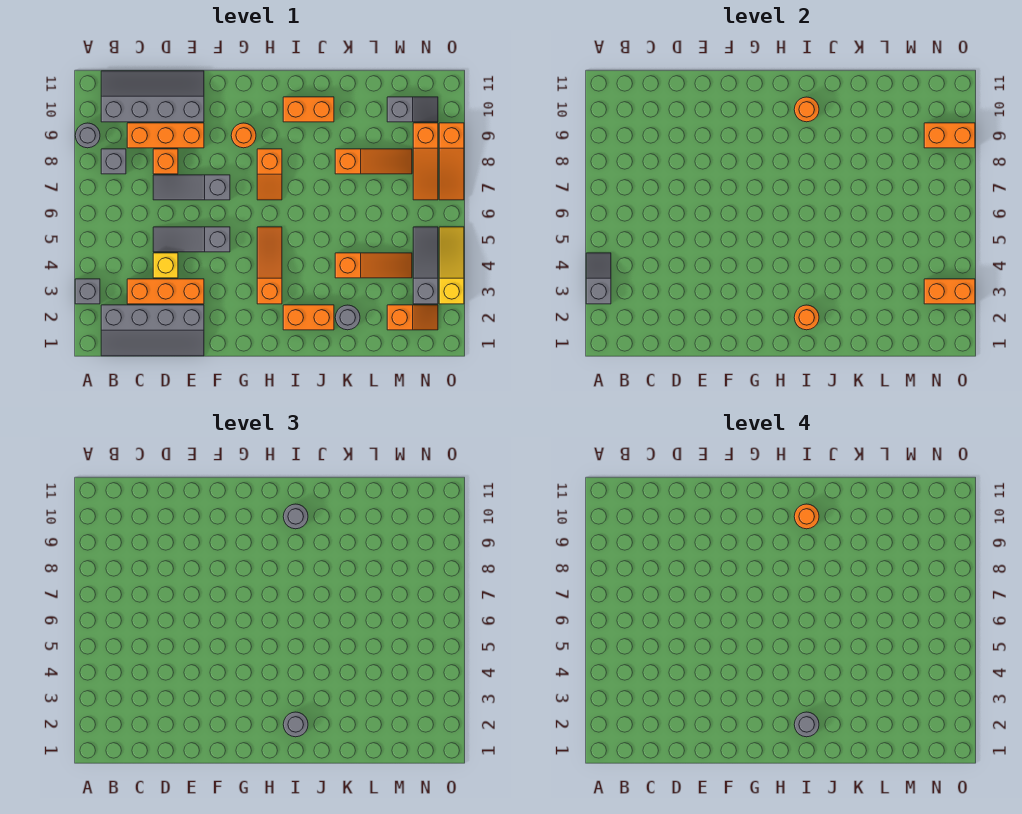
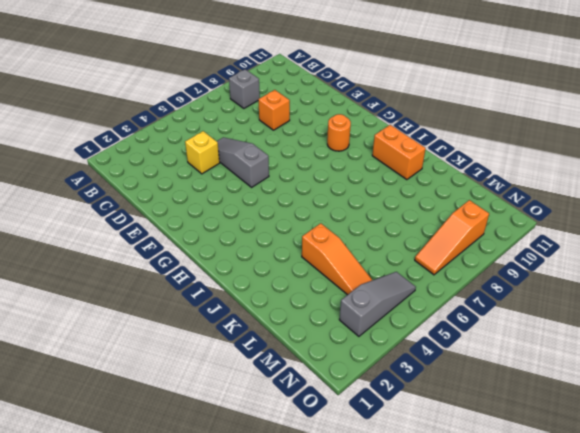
none -> grey brick A3 level 1
none -> grey round brick A9 level 1
none -> grey slope B1:E2 level 1 top 2
none -> grey slope B10:E11 level 1 top 10

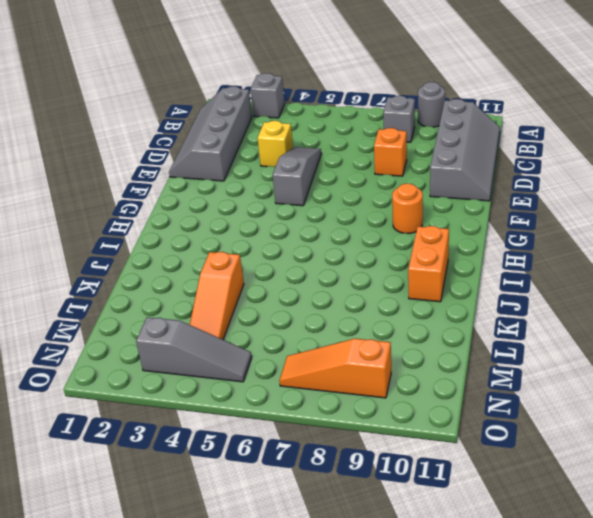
none -> orange brick C3:E3 level 1
none -> orange brick C9:E9 level 1
none -> grey slope D7:F7 level 1 top F
none -> orange slope H3:H5 level 1 top 3

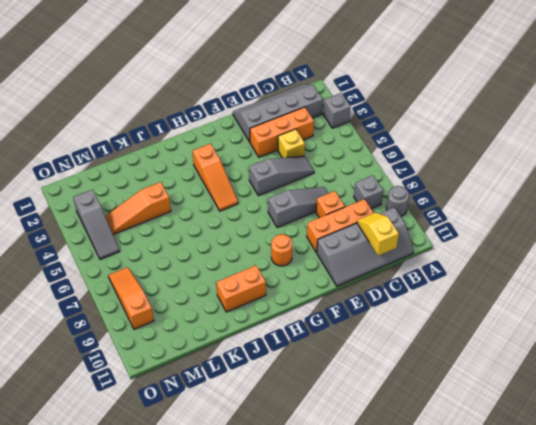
yellow slope C10:C11 level 2 top 11 -> none
none -> orange slope H7:H8 level 1 top 8
none -> orange brick I2:J2 level 1
none -> grey round brick K2 level 1
none -> orange slope K8:M8 level 1 top K

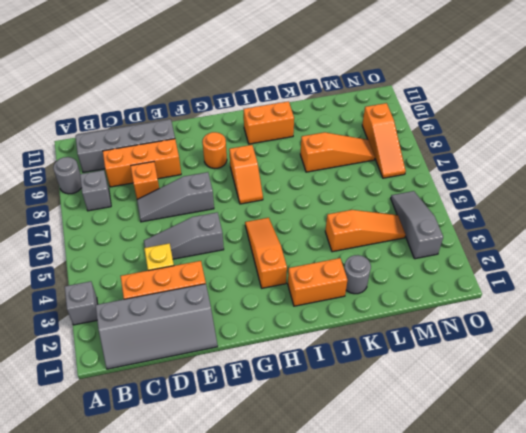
none -> orange slope M2:N2 level 1 top M
none -> grey slope M10:N10 level 1 top M
none -> yellow slope O3:O5 level 1 top 3
none -> orange slope O7:O9 level 1 top 9

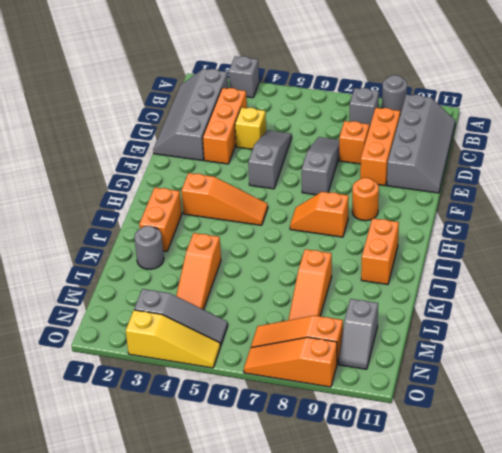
none -> orange slope M2:N2 level 1 top M
none -> grey slope A3:A4 level 2 top 3
none -> orange round brick I2 level 2
none -> orange round brick I10 level 2

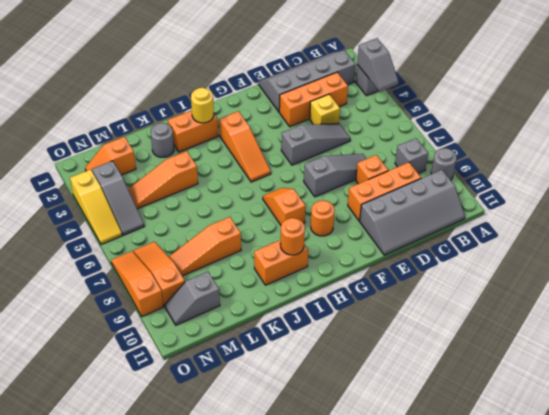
yellow round brick I2 level 2 -> orange round brick I2 level 2
none -> orange brick N3:O3 level 2
none -> orange brick N9:O9 level 2
none -> grey round brick I2 level 3
none -> grey round brick I10 level 3

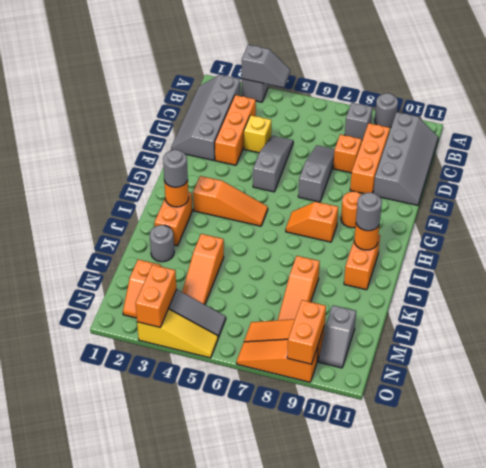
none -> grey round brick I2 level 4
none -> orange round brick I10 level 4

